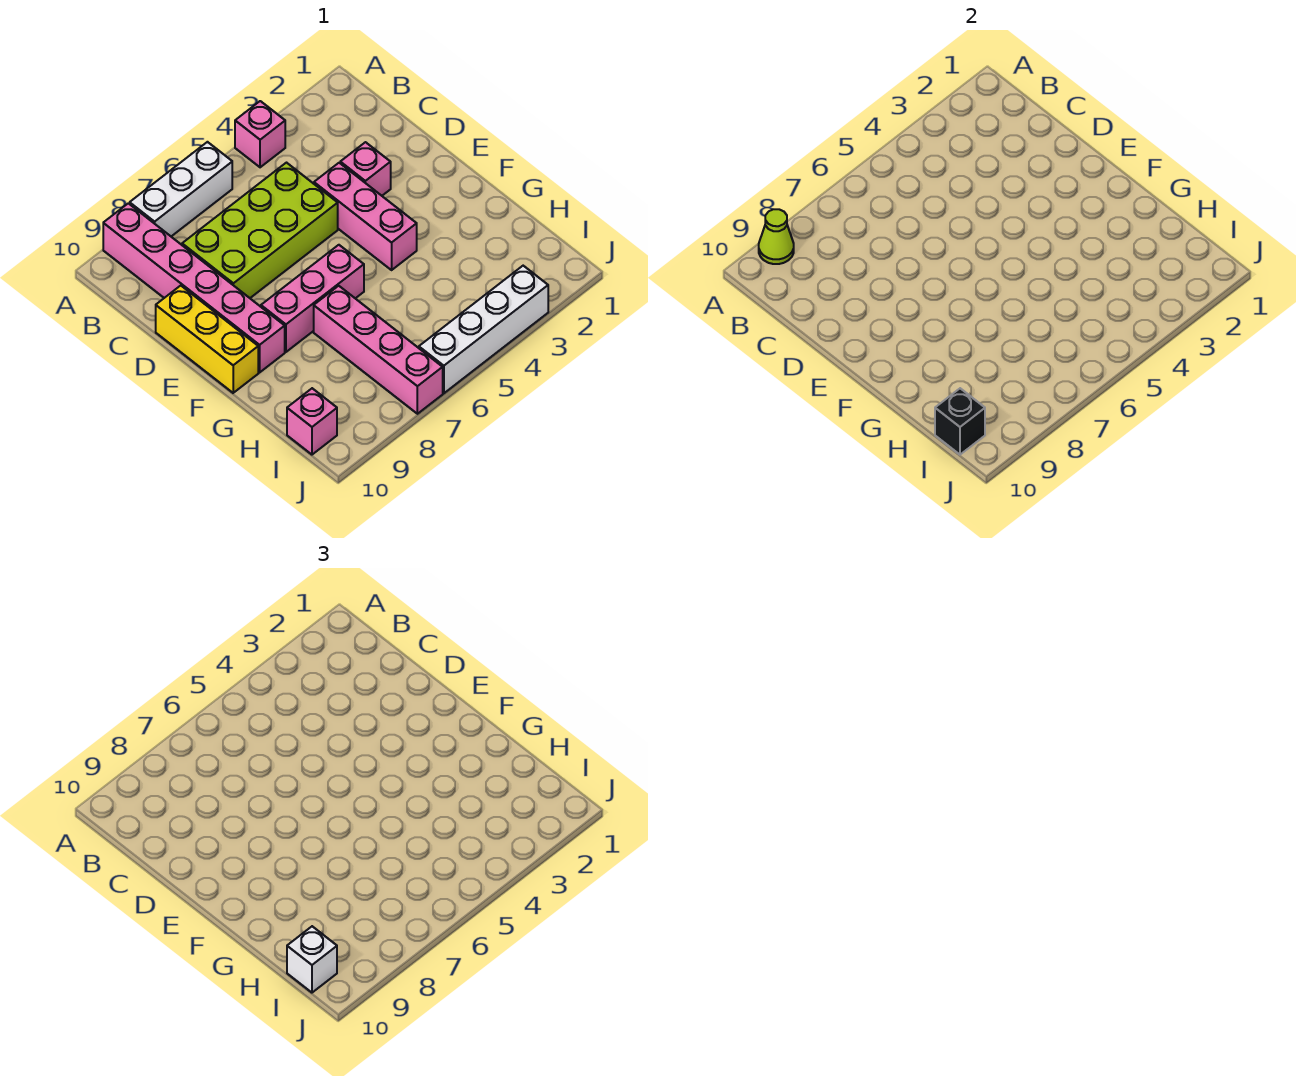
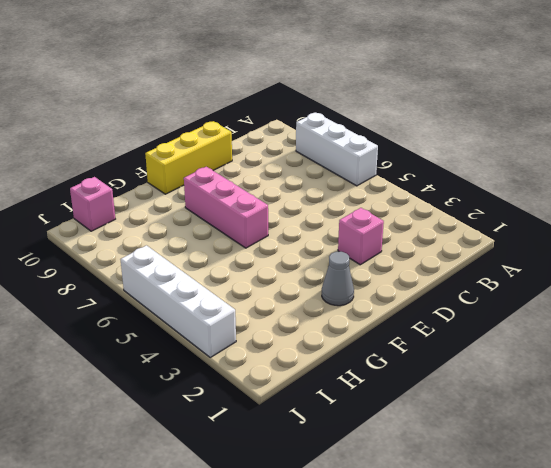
grey cone F2 level 1 -> none
none -> pink brick A4 level 1
none -> pink brick A9:F9 level 1
none -> lime brick C5:D8 level 1

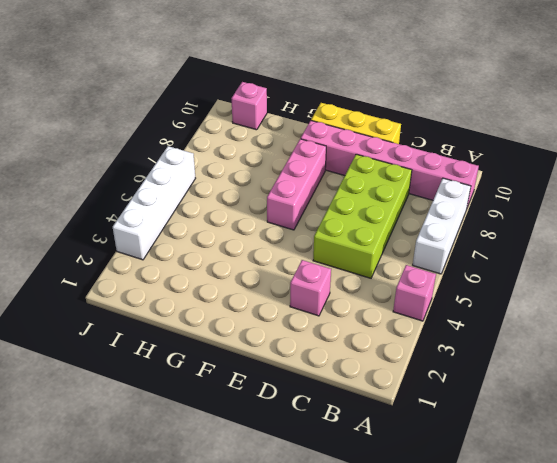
none -> pink brick D4:F4 level 1
none -> pink brick G7:J7 level 1
none -> lime cone A9 level 2

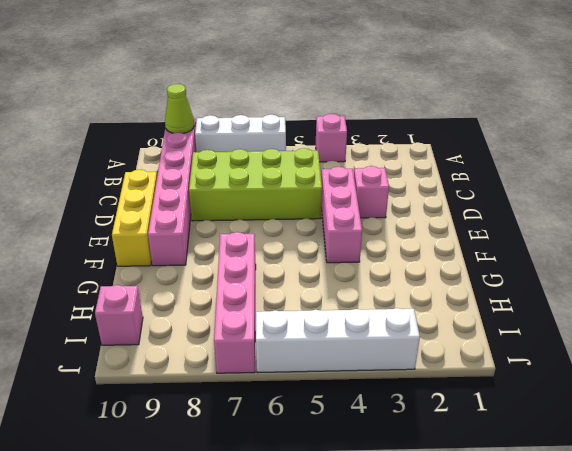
none -> pink brick F6:F8 level 1
none -> black brick I10 level 2
none -> white brick I10 level 3

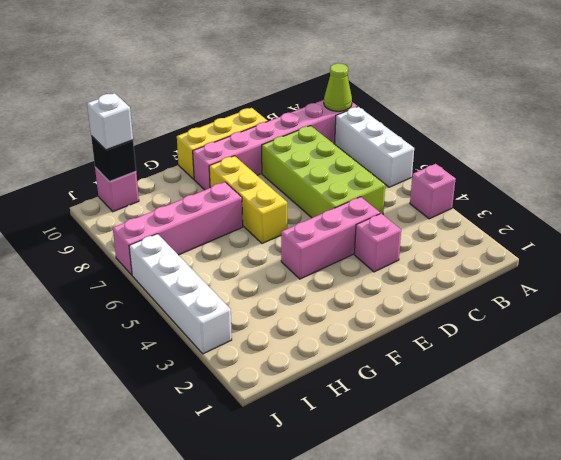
yellow brick F6:F8 level 1 -> pink brick F6:F8 level 1

